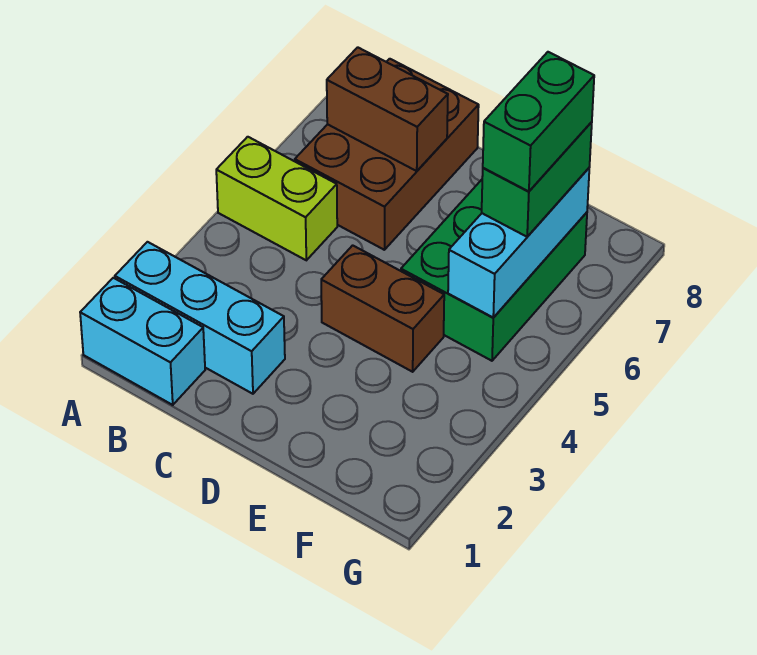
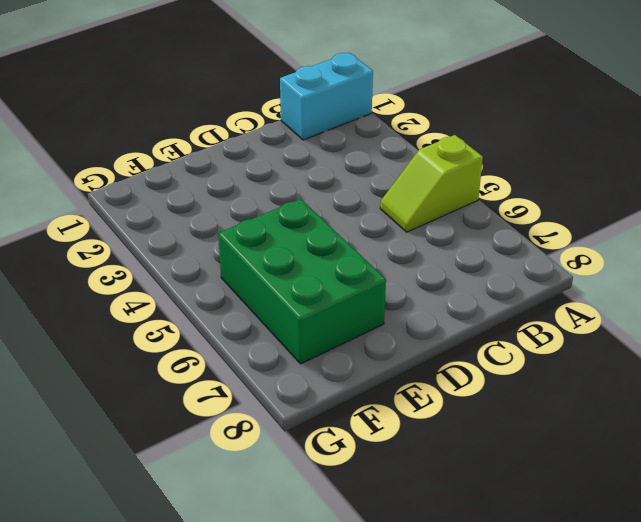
lime slope A5:B5 level 1 top A -> lime brick A5:B5 level 1
none -> cyan brick A2:C2 level 1
none -> brown brick B6:C8 level 1

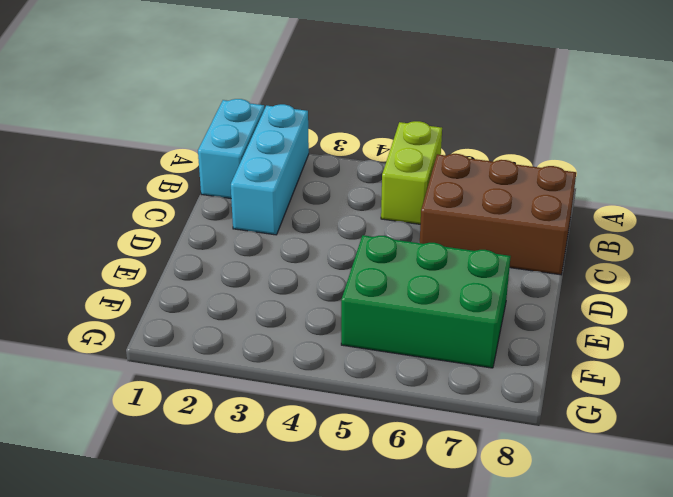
none -> brown brick D4:E4 level 1
none -> brown brick B7:C7 level 2

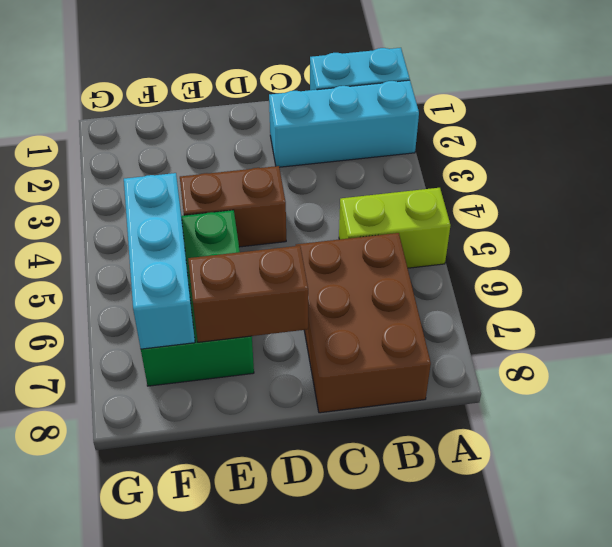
brown brick D7:E7 level 2 -> brown brick B7:C7 level 2
none -> green brick F6:F7 level 3
none -> green brick F6:F7 level 4

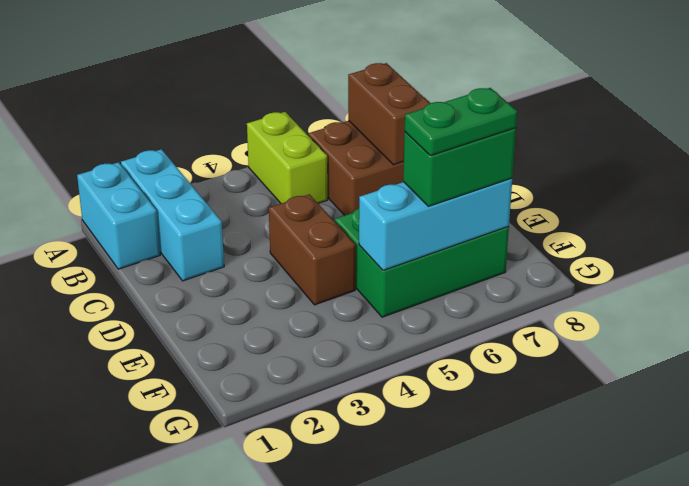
green plate F6:F7 level 4 -> green brick F6:F7 level 4

